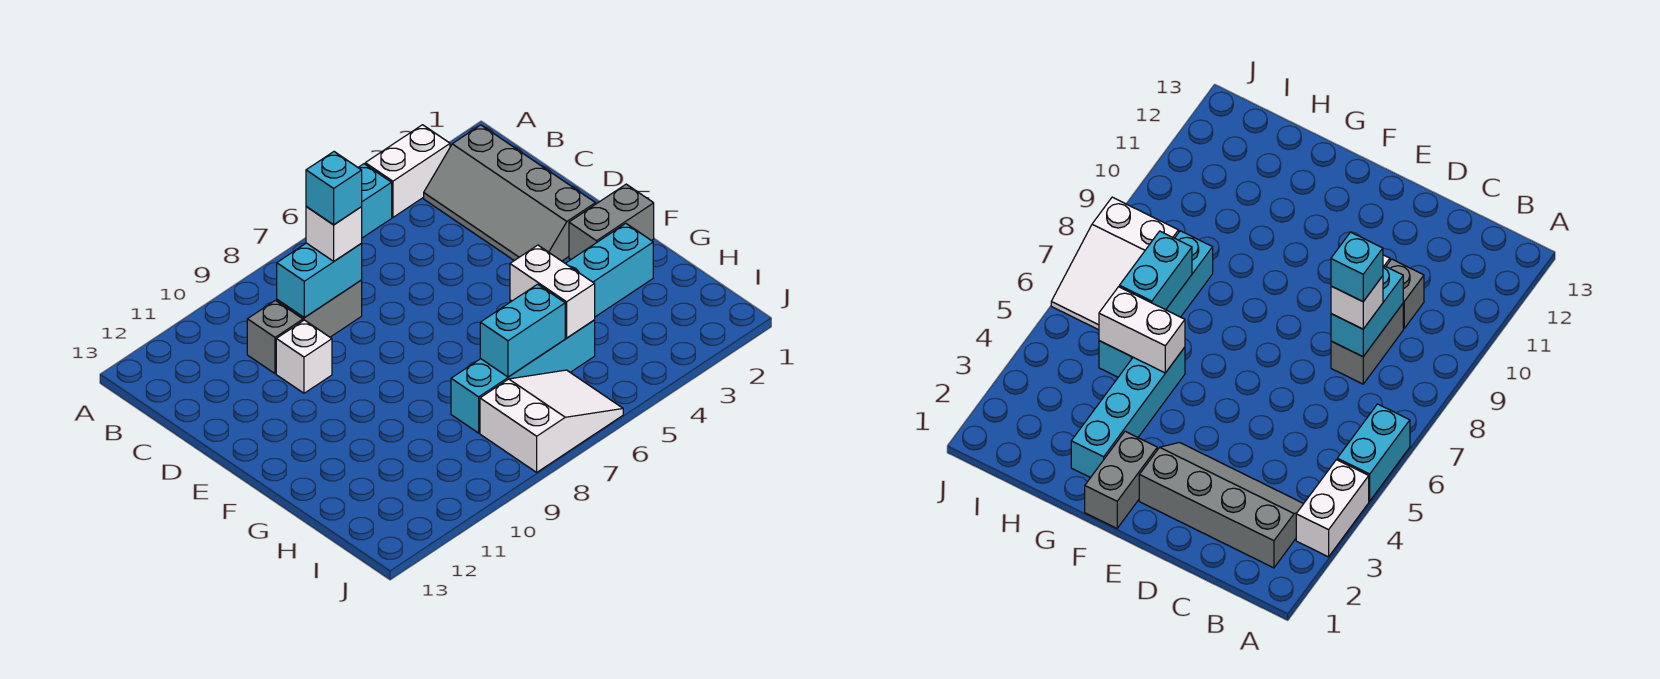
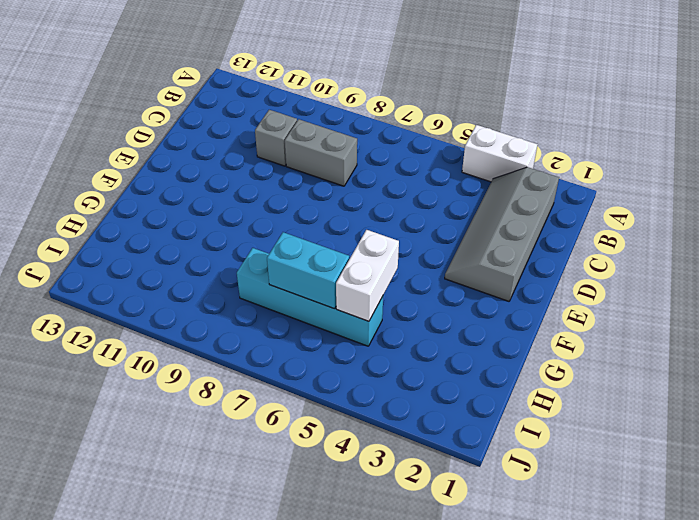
none -> cyan brick A5:A6 level 1
none -> white brick D10 level 1
none -> grey brick F1:F2 level 1

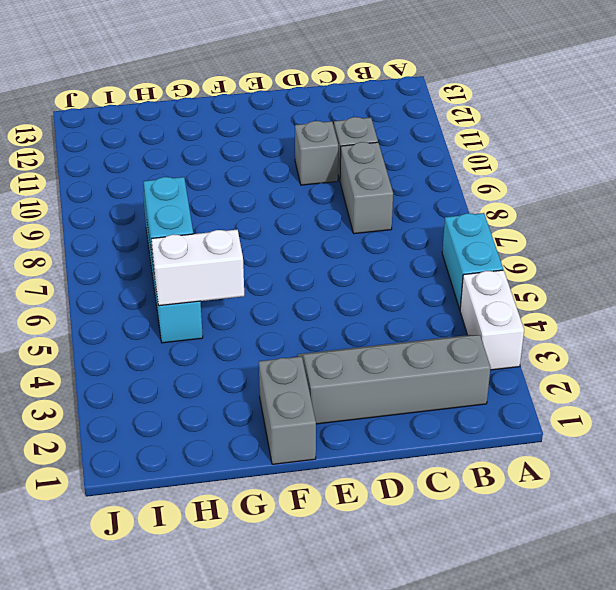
grey brick D10 level 1 -> white brick D10 level 1
none -> cyan brick G2:G5 level 1
none -> white slope I6:J8 level 1 top 8
none -> cyan brick C8:C9 level 2

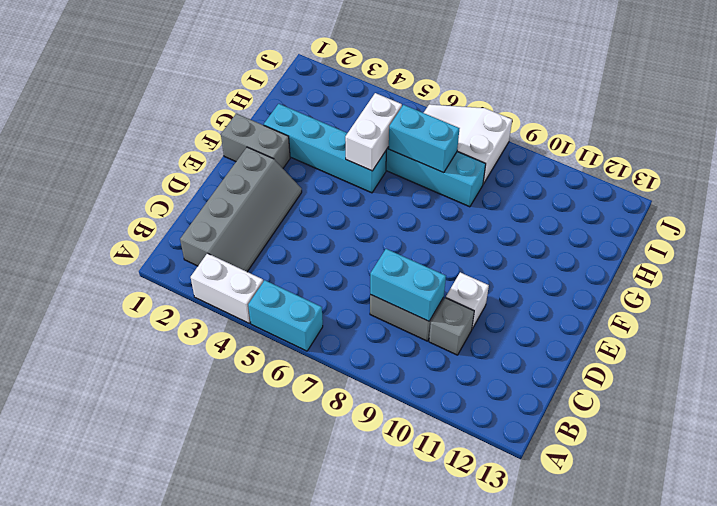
none -> white brick C8 level 3
none -> cyan brick C8 level 4

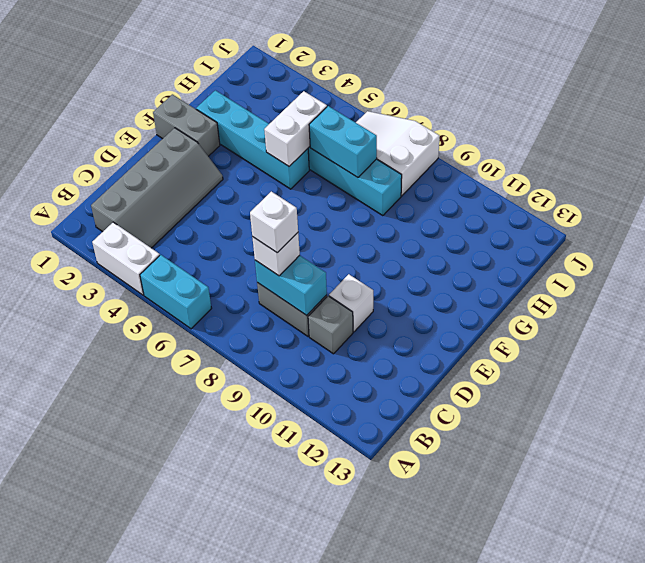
white brick C8 level 4 -> cyan brick C8 level 4

